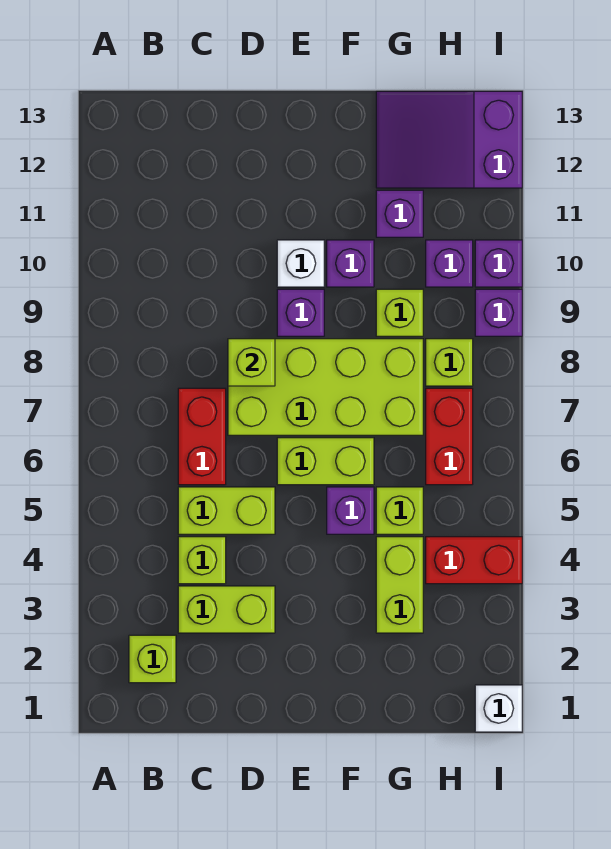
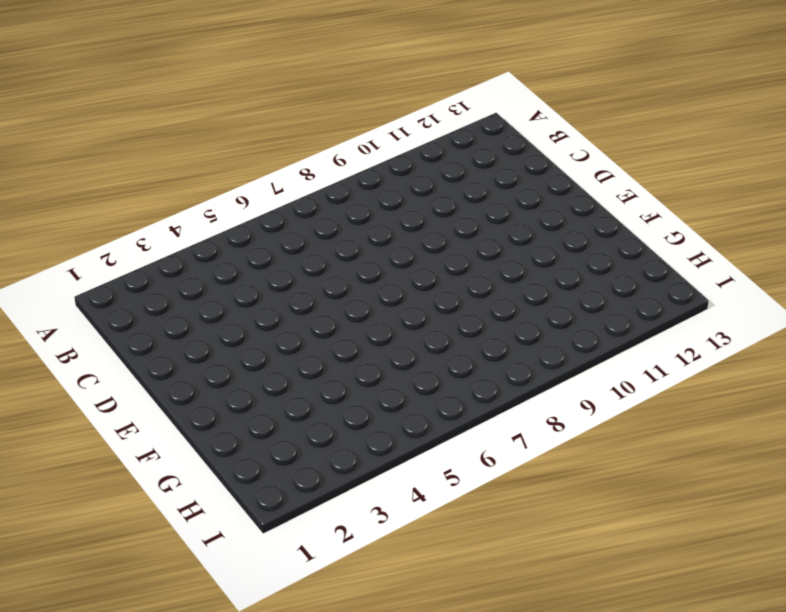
none -> lime brick B2 level 1
none -> lime brick C3:D3 level 1
none -> lime brick C4 level 1

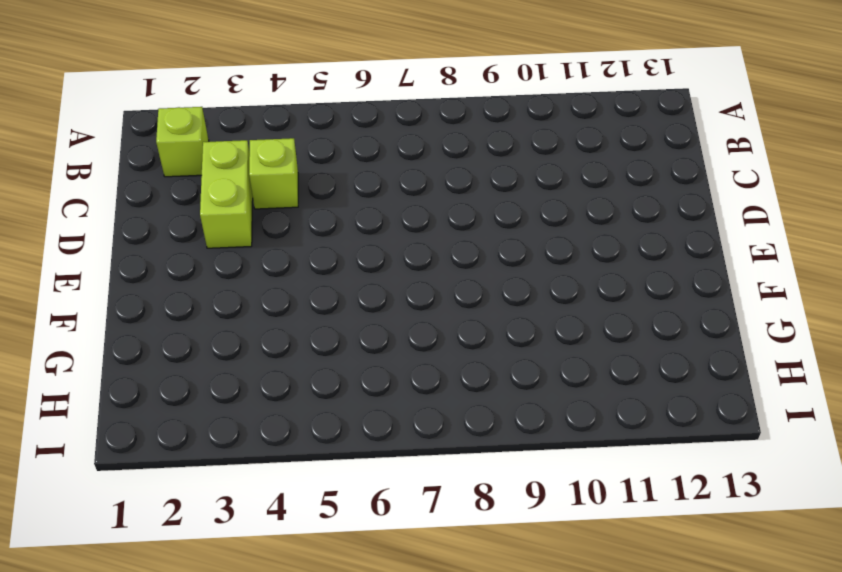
none -> lime brick C5:D5 level 1
none -> red brick C6:C7 level 1
none -> lime brick D7:G8 level 1

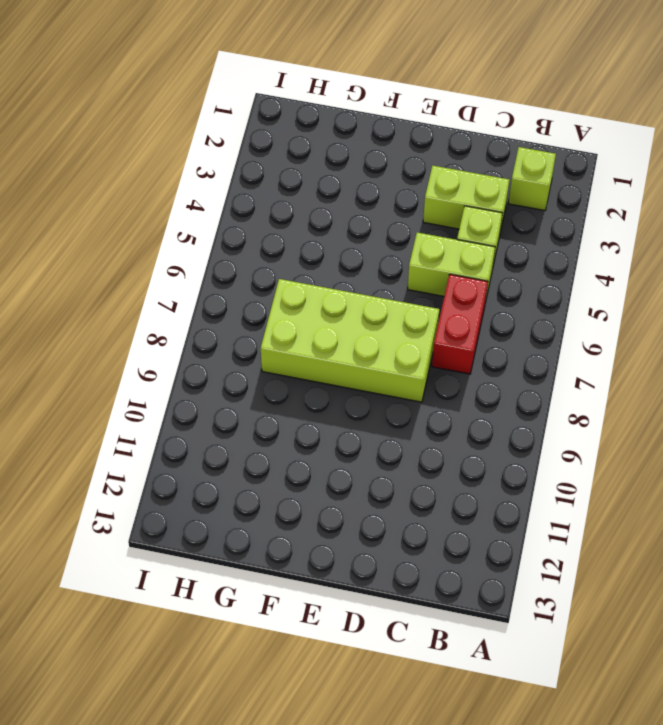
none -> lime brick E6:F6 level 1
none -> purple brick E9 level 1
none -> white brick E10 level 1

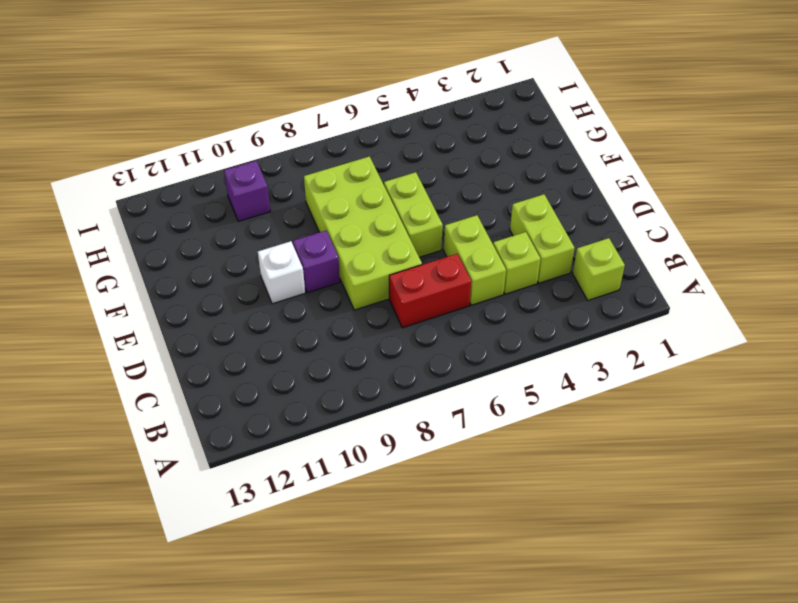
none -> purple brick F5 level 1
none -> purple brick F10 level 1
none -> lime brick G3:G4 level 1

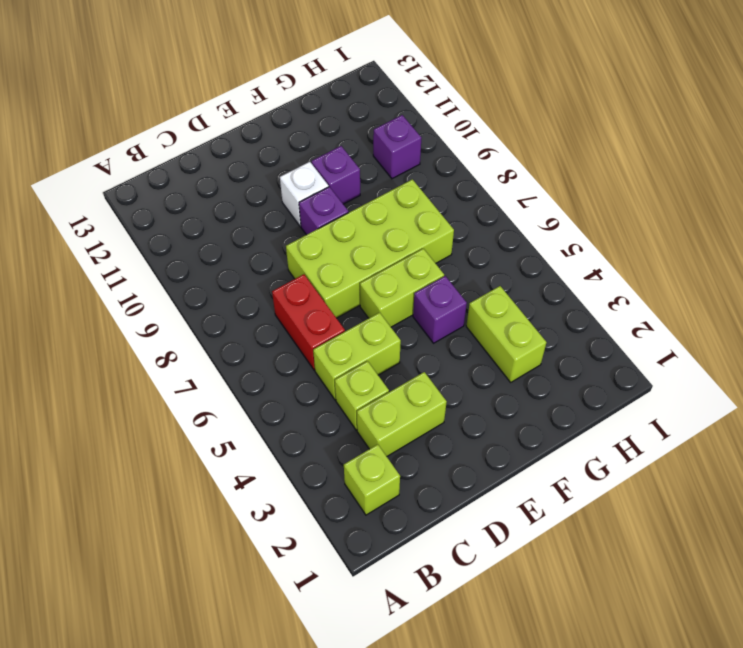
none -> lime brick G5 level 1
none -> lime brick G9 level 1
none -> purple brick G11 level 1

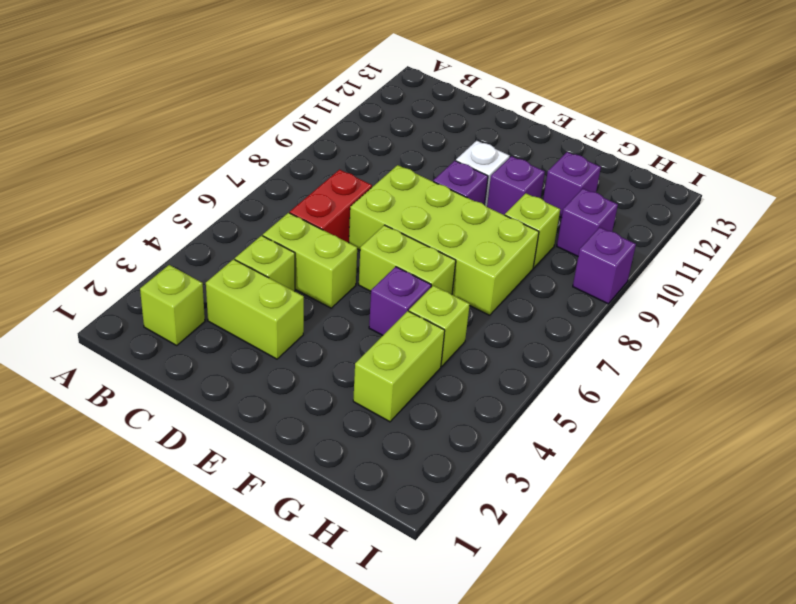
none -> purple slope G12:I13 level 1 top I
none -> red brick H4:I4 level 1
none -> red brick H6:H7 level 1

